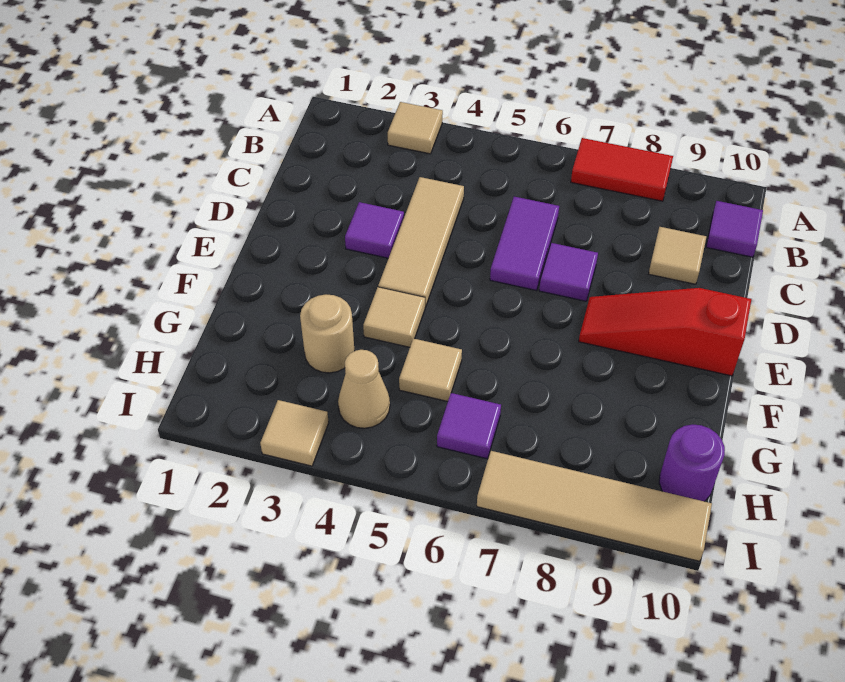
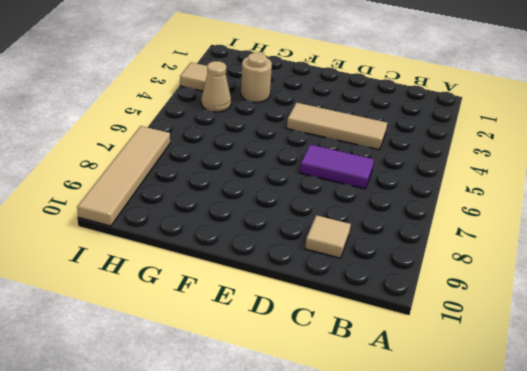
none -> tan tile A3 level 1
none -> red tile A7:A8 level 1
none -> purple tile B10 level 1

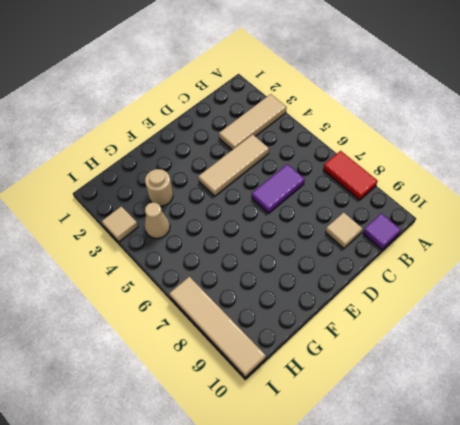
tan tile A3:C3 level 1 -> tan tile A3 level 1
none -> purple tile D3 level 1
none -> purple tile D7 level 1
none -> red slope E8:E10 level 1 top 10

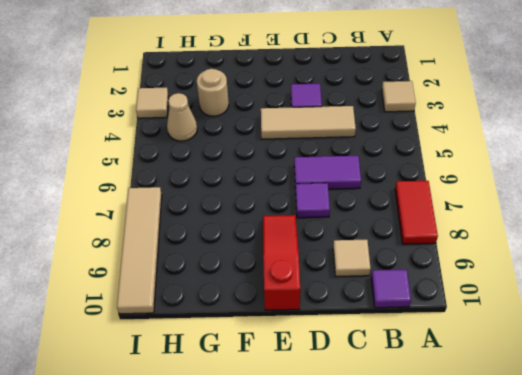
none -> tan tile F4 level 1
none -> tan tile G5 level 1
none -> purple tile H6 level 1

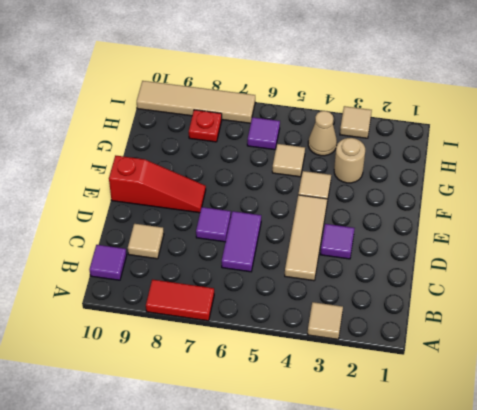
red plate H8 level 1 -> none
none -> purple round brick H10 level 1

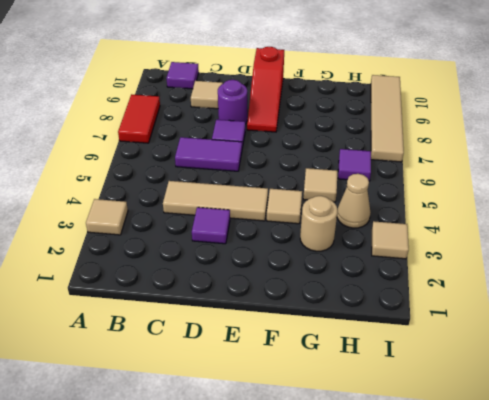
purple round brick D8 level 1 -> purple round brick H10 level 1

